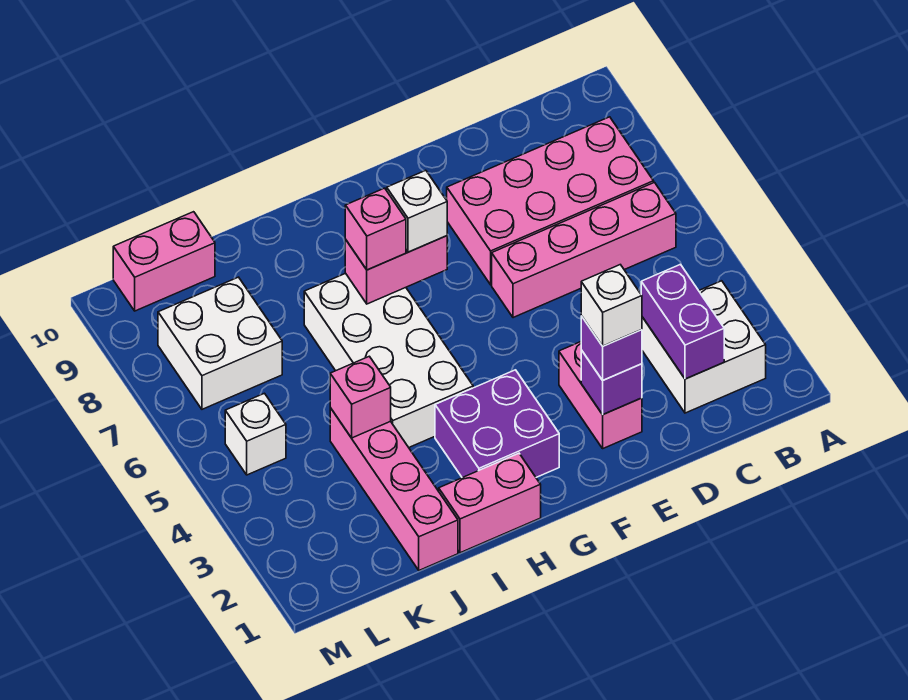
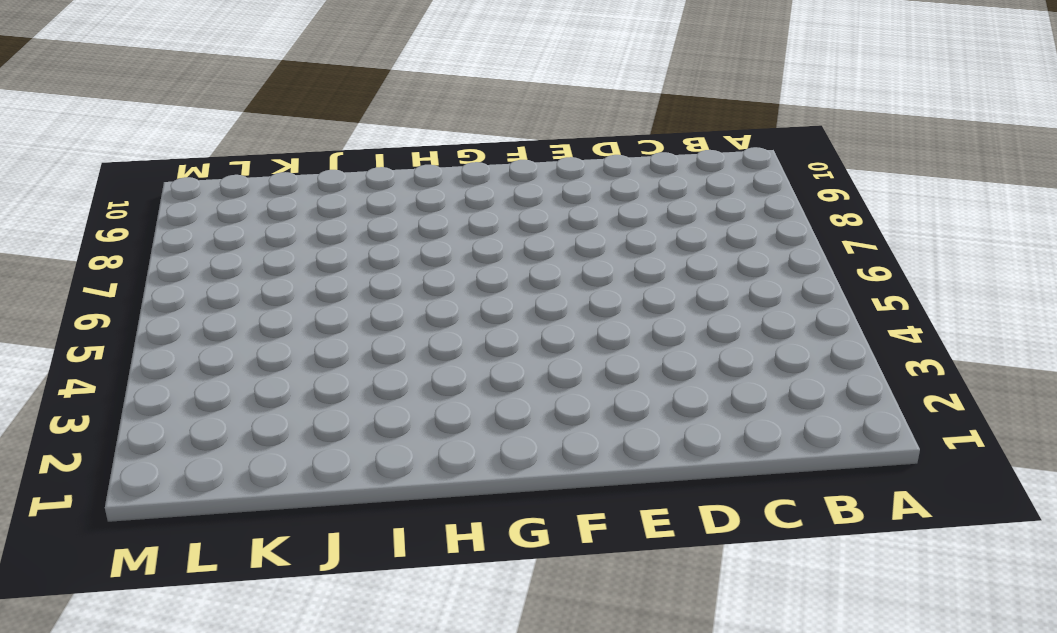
none -> white brick B2:C3 level 1
none -> pink brick B6:E6 level 1
none -> pink brick B7:E8 level 1

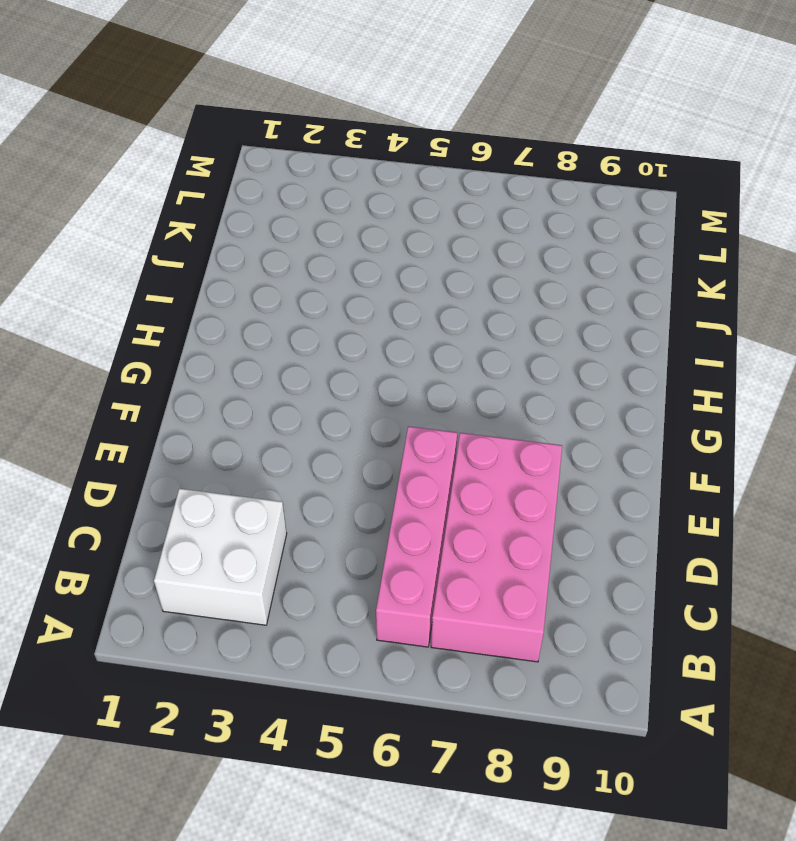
none -> pink brick E2:E3 level 1
none -> purple brick G2:H3 level 1
none -> pink brick H1:I1 level 1

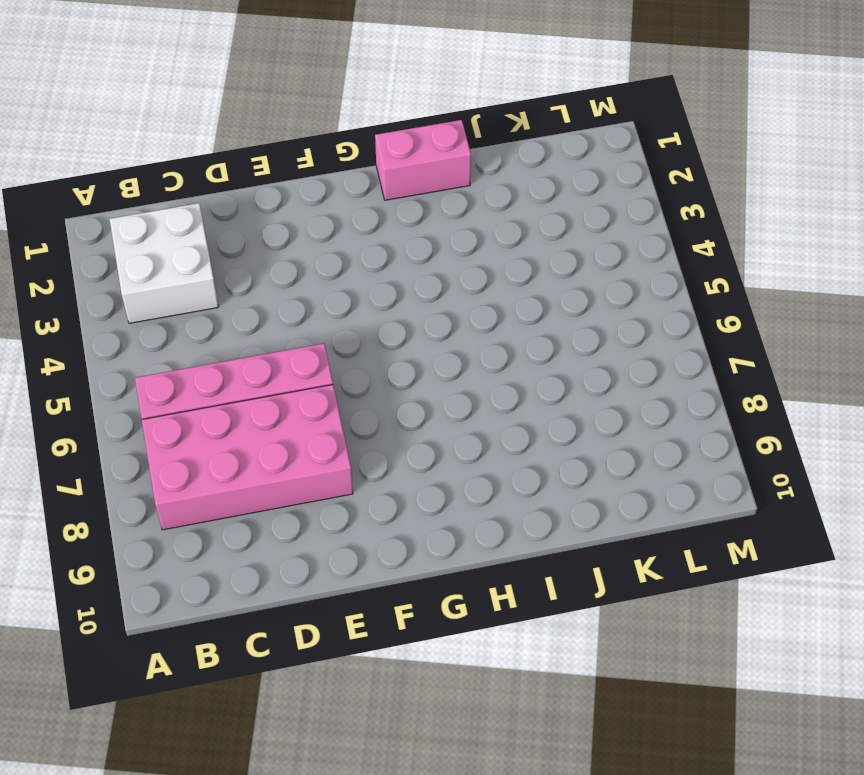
none -> pink brick E2:E3 level 1
none -> purple brick G2:H3 level 1
none -> white brick H4:I7 level 1

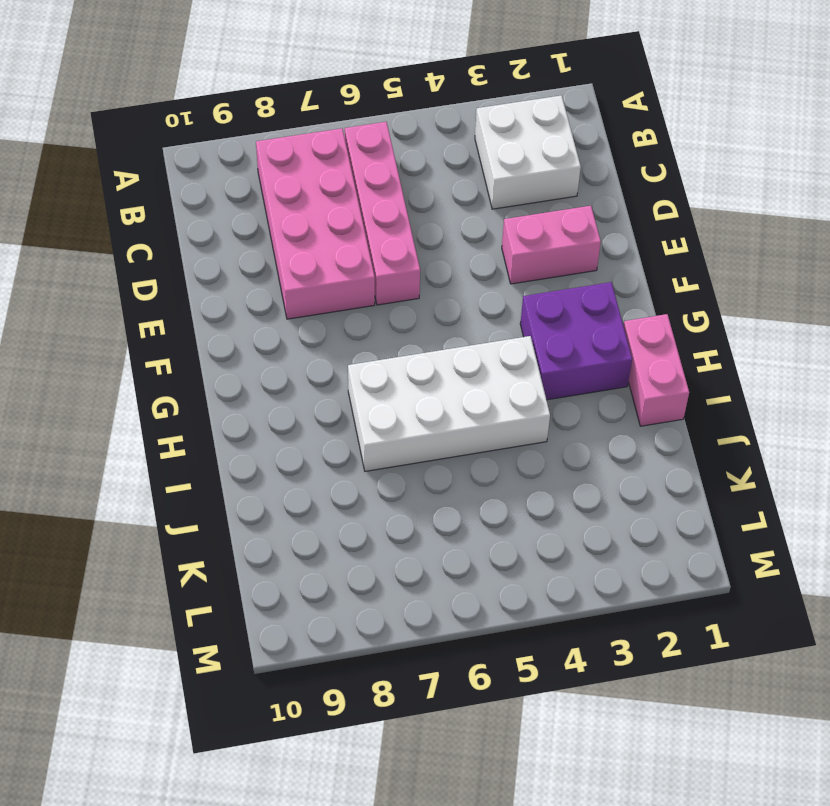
none -> pink brick J1:J4 level 1
none -> white brick K7:L8 level 1
none -> pink brick K10:L10 level 1

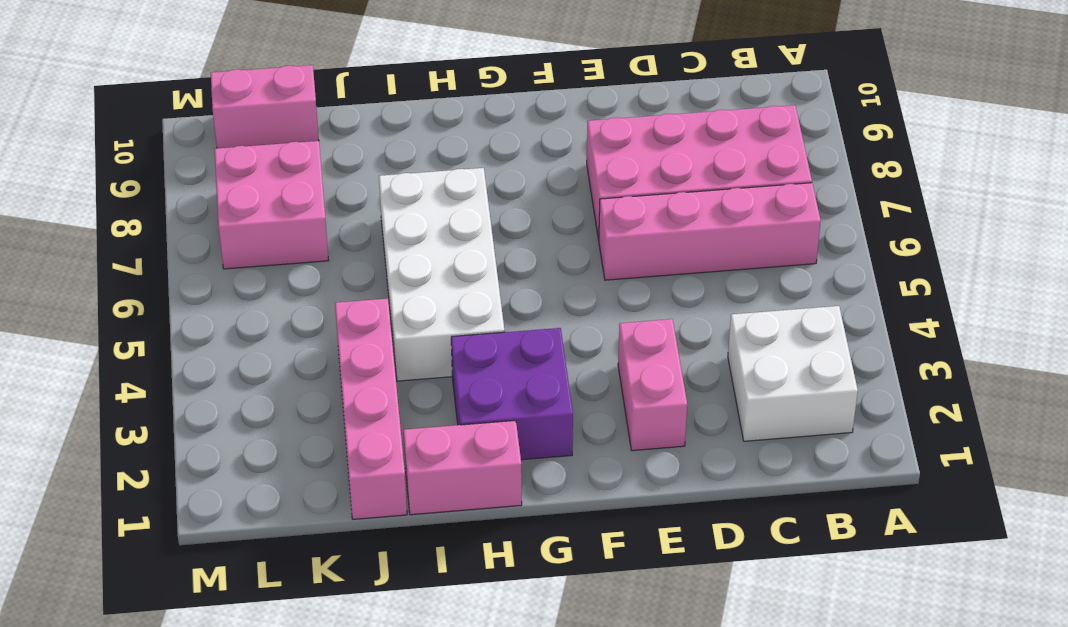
pink brick K7:L8 level 1 -> white brick K7:L8 level 1
none -> white brick L5 level 1
none -> purple brick C2:C3 level 2
none -> purple brick E2 level 2

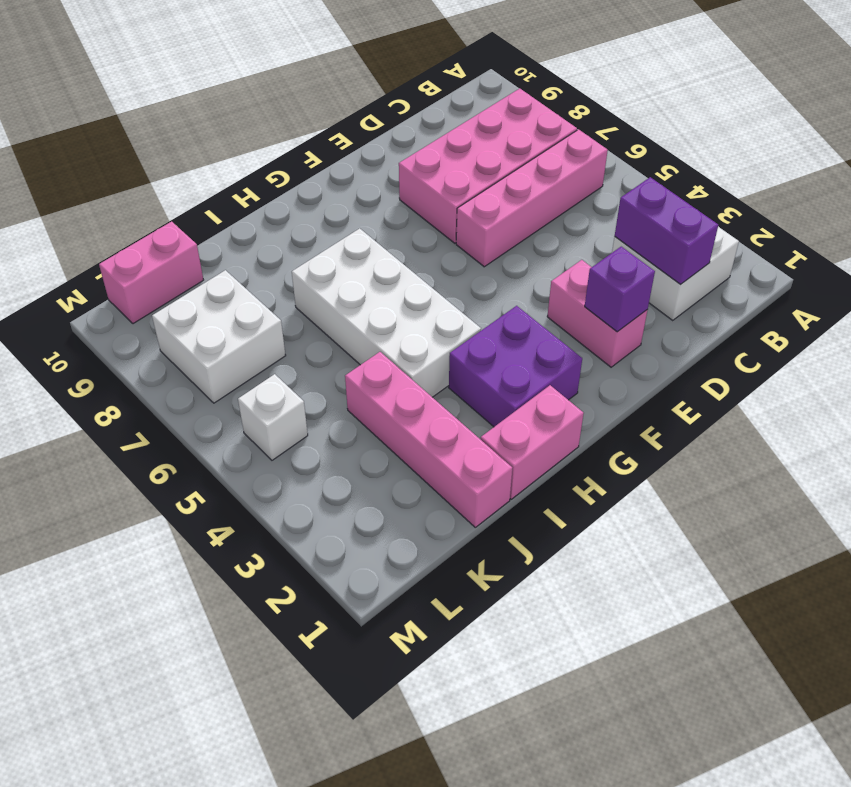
none -> pink brick G7:H7 level 2
none -> pink brick J4 level 2
none -> purple brick E2 level 3

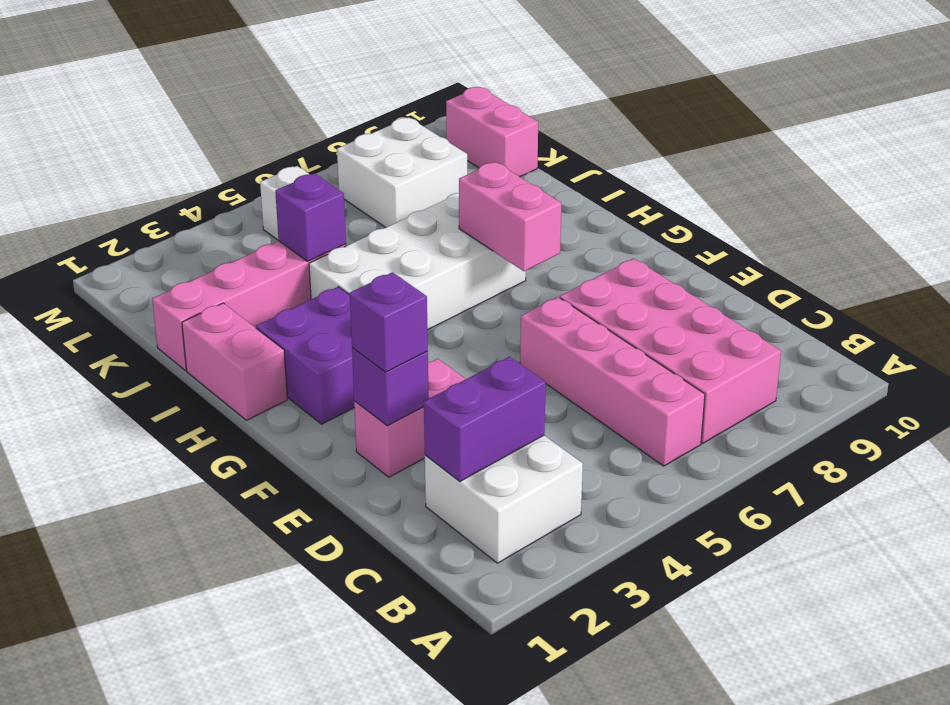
purple brick J4 level 2 -> pink brick J4 level 2
none -> white brick G7 level 3
none -> pink brick H7 level 3
none -> white brick E2 level 4

